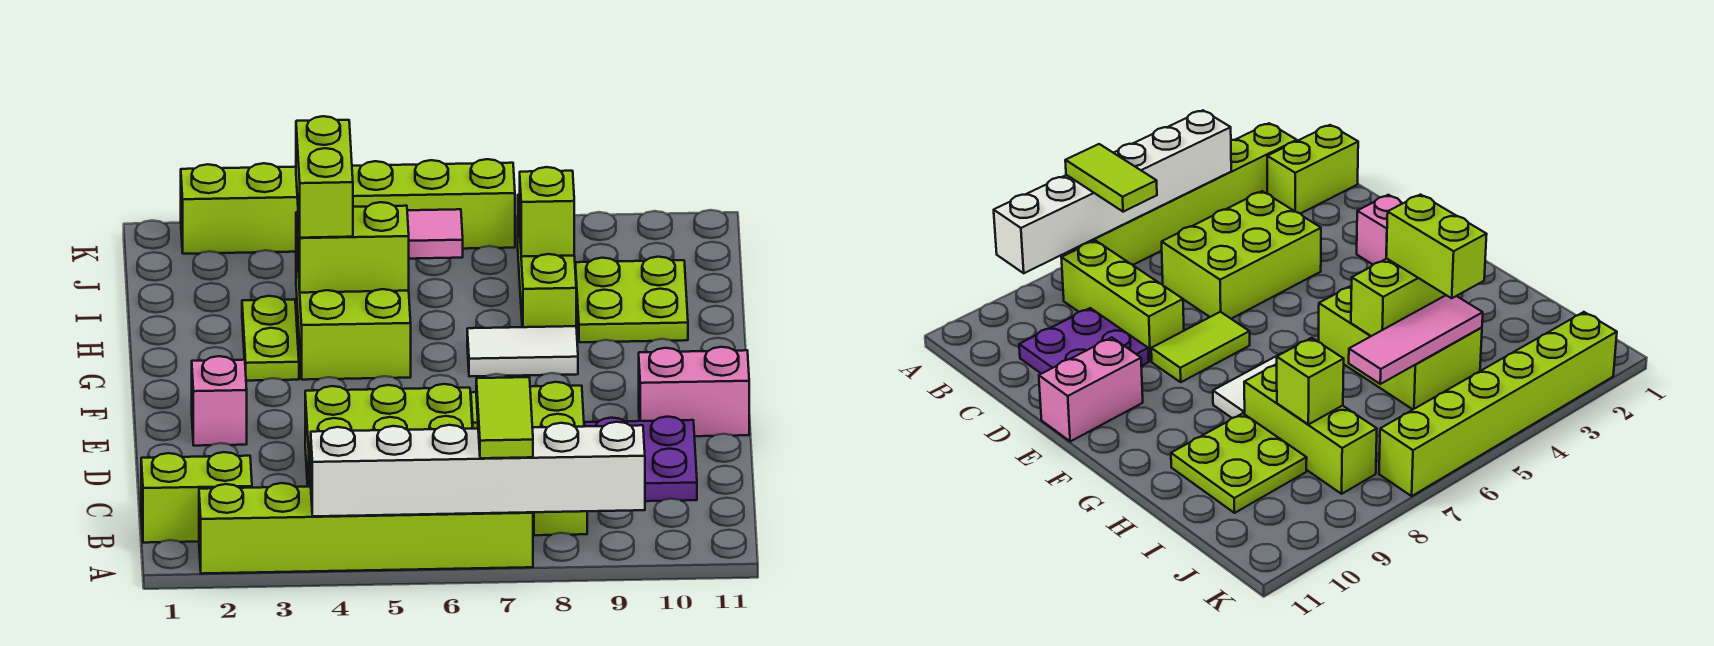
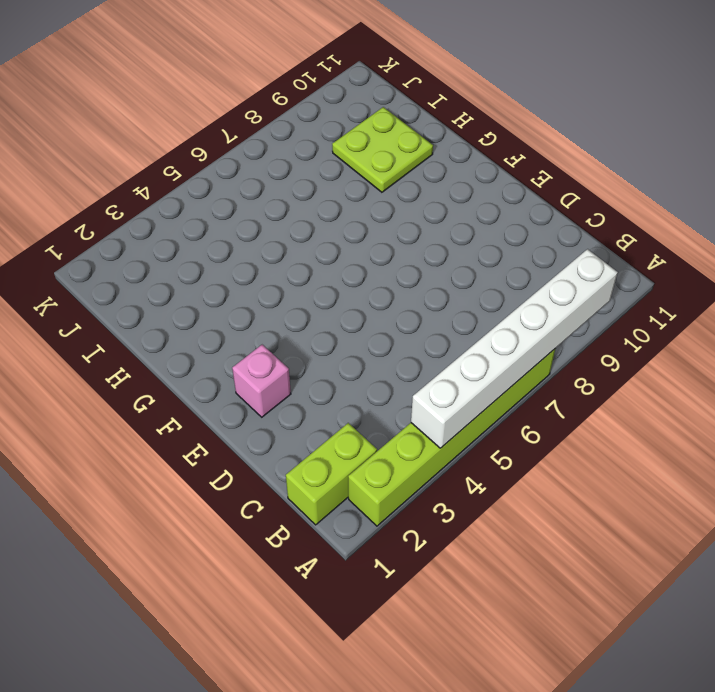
none -> lime brick B8:D8 level 1
none -> lime brick C4:D6 level 1
none -> purple plate C9:D10 level 1

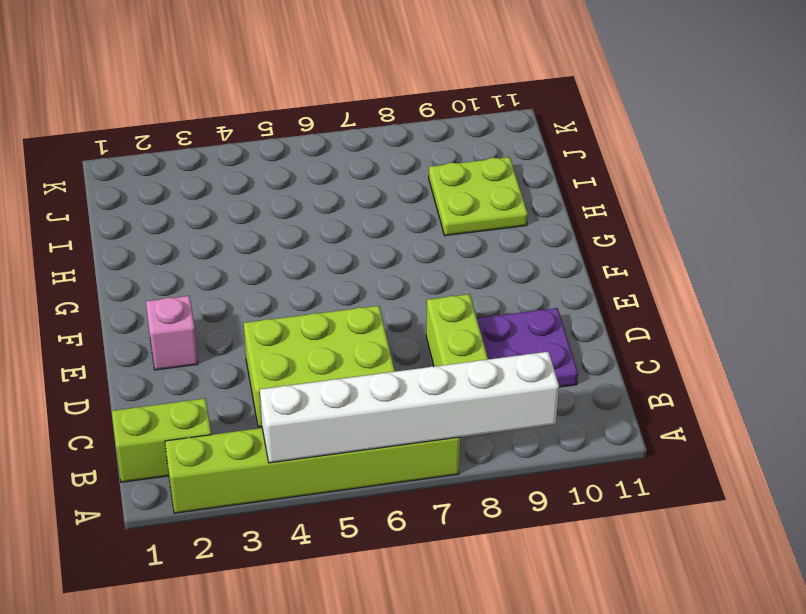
none -> lime tile E7:E8 level 1
none -> pink brick E10:E11 level 1
none -> lime plate G3:H3 level 1

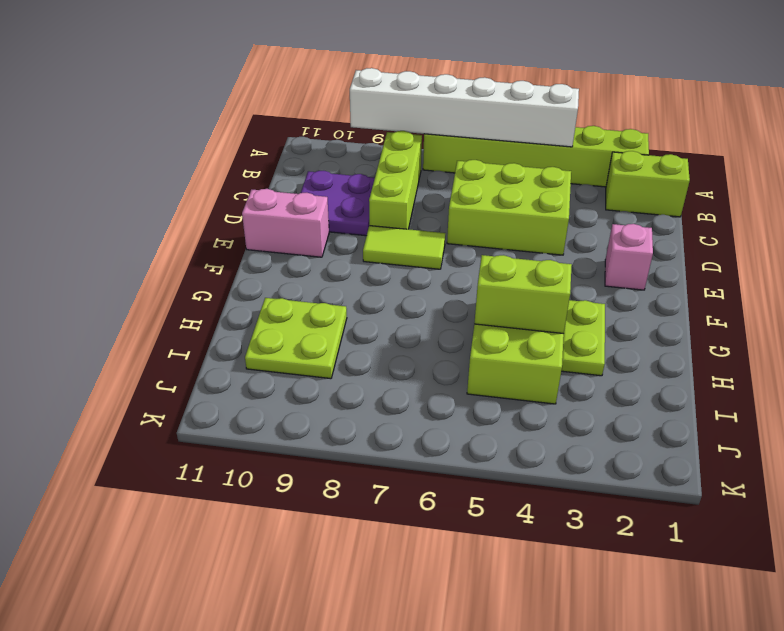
none -> white tile G7:G8 level 1
none -> lime brick H8:J8 level 1
none -> lime brick K2:K7 level 1

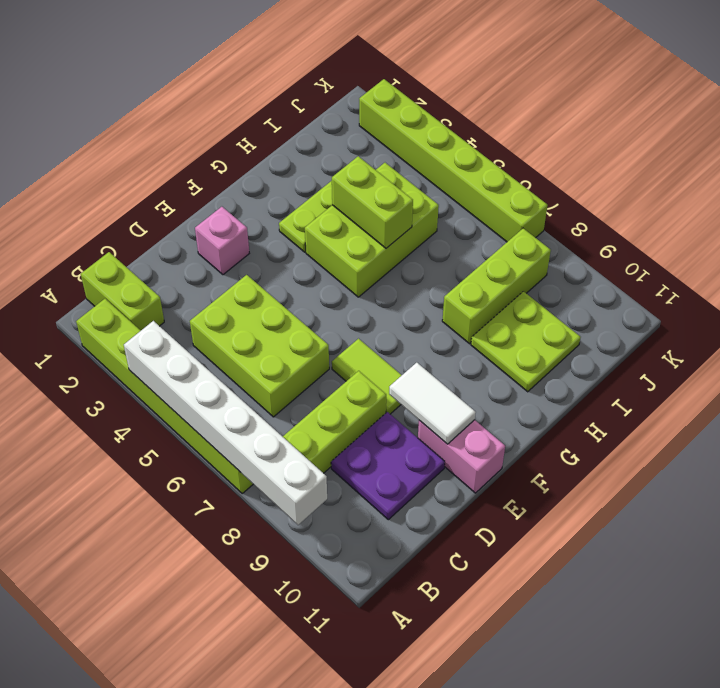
white tile E9:E10 level 2 -> white tile G7:G8 level 1
none -> pink tile I4:I6 level 2
none -> lime brick I8 level 2
none -> lime tile A7:B7 level 3

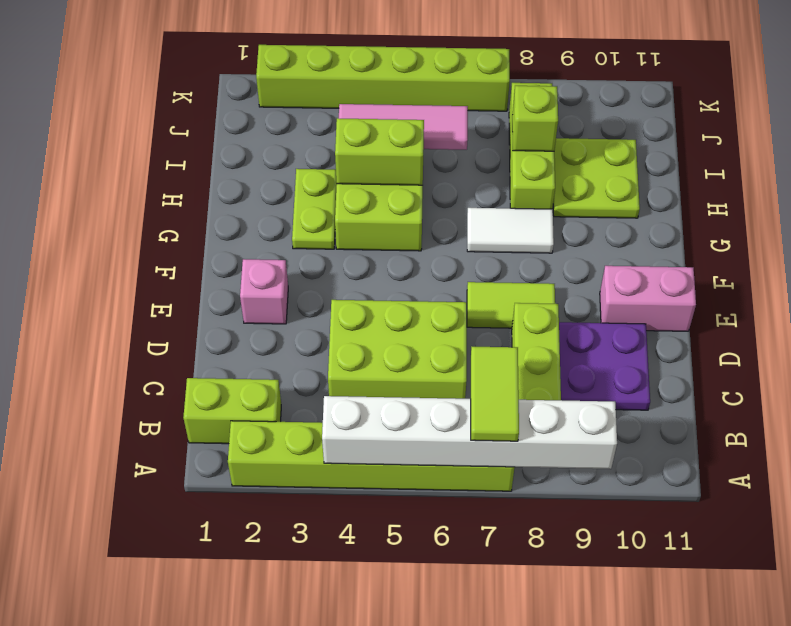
none -> lime brick H4:I4 level 3

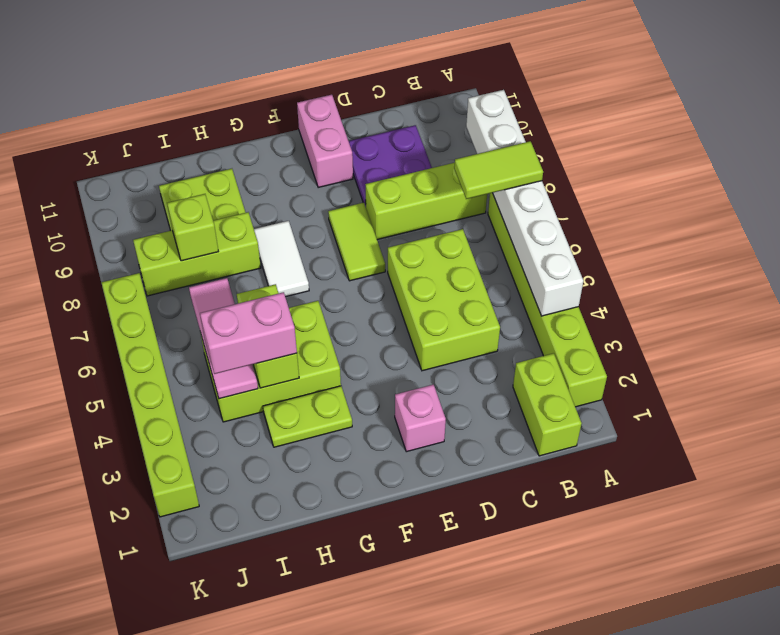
pink brick H4:I4 level 3 -> lime brick H4:I4 level 3

